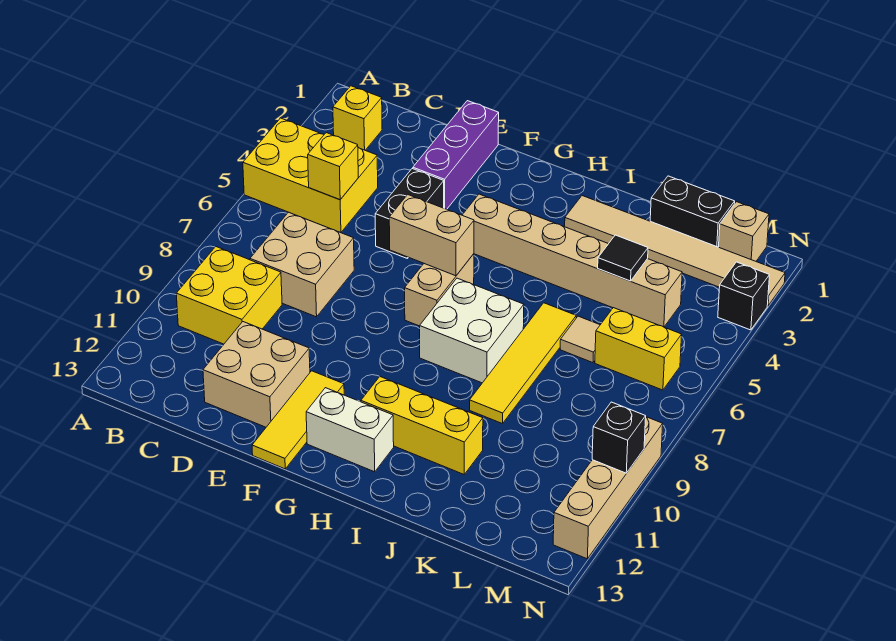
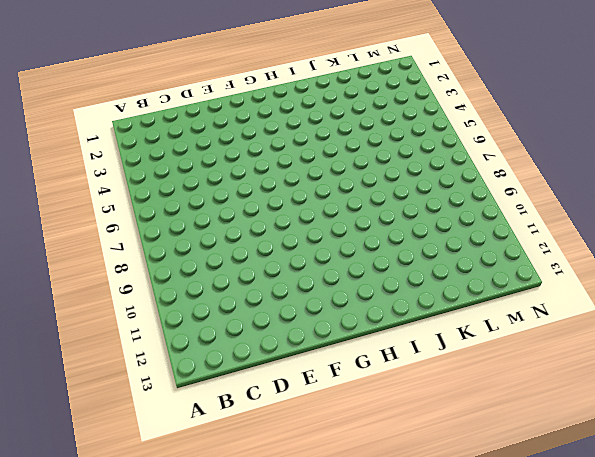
none -> yellow brick A4:C5 level 1
none -> yellow brick B2 level 1
none -> yellow brick B9:C10 level 1

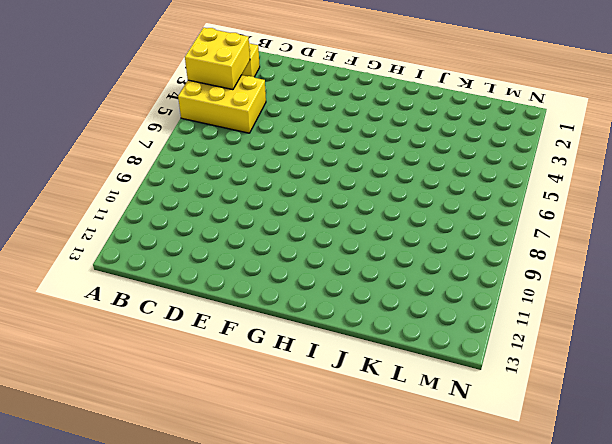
yellow brick A3:B4 level 2 -> yellow brick B9:C10 level 1
none -> tan brick C7:D8 level 1
none -> tan brick D11:E12 level 1
none -> purple brick E1:E3 level 1

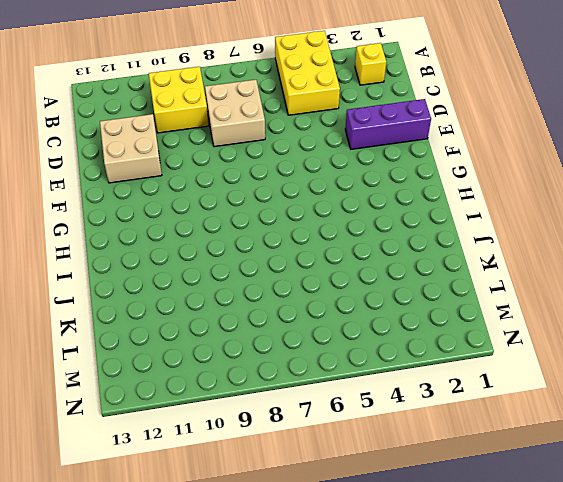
none -> black brick E4:E5 level 1
none -> yellow tile F11:F13 level 1
none -> tan brick G4:L4 level 1

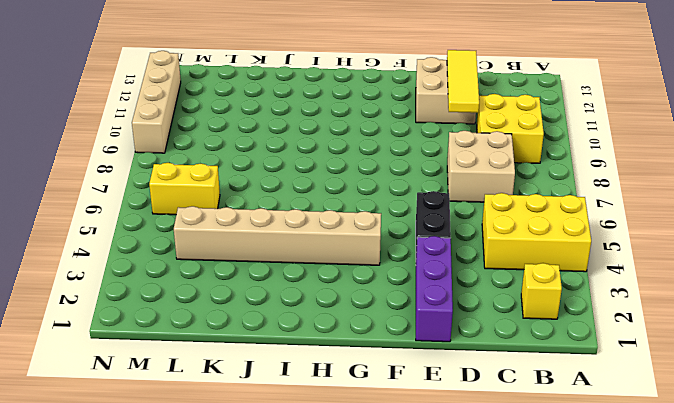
yellow tile D10:D12 level 2 -> yellow tile F11:F13 level 1
none -> tan brick G6:G7 level 1
none -> white brick G12:H12 level 1
none -> white brick H7:I8 level 1

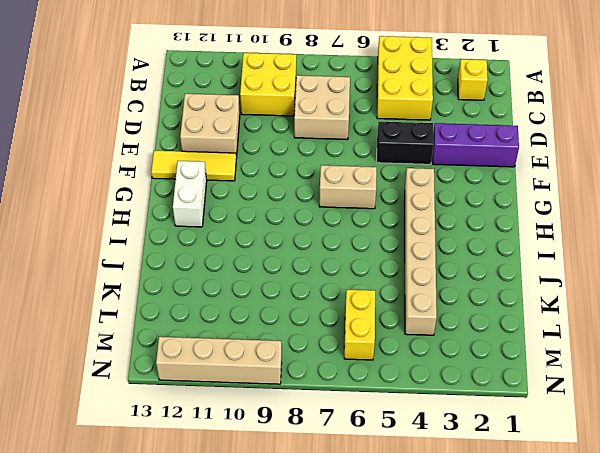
none -> white brick H7:I8 level 1
none -> yellow brick H11:J11 level 1
none -> tan tile I2:N2 level 1

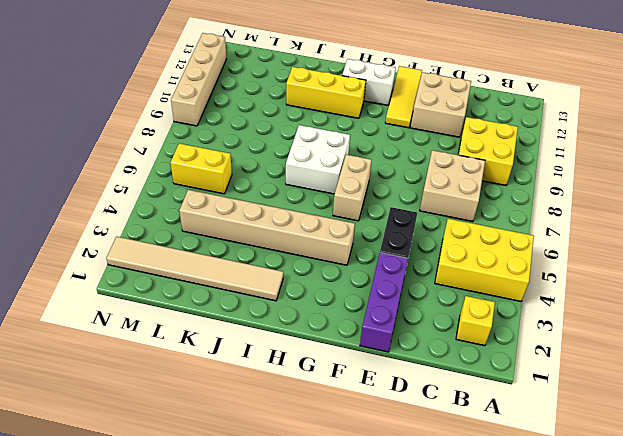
none -> yellow tile J6:J9 level 1
none -> black brick K1:L1 level 1
none -> tan tile K6 level 1

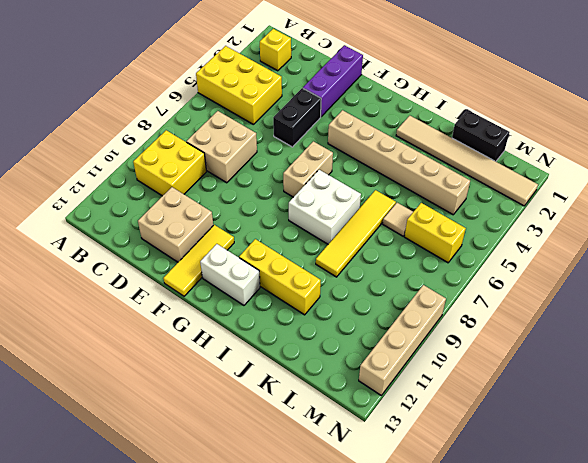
none -> tan brick M1 level 1
none -> black brick N3 level 1
none -> yellow brick C5 level 2

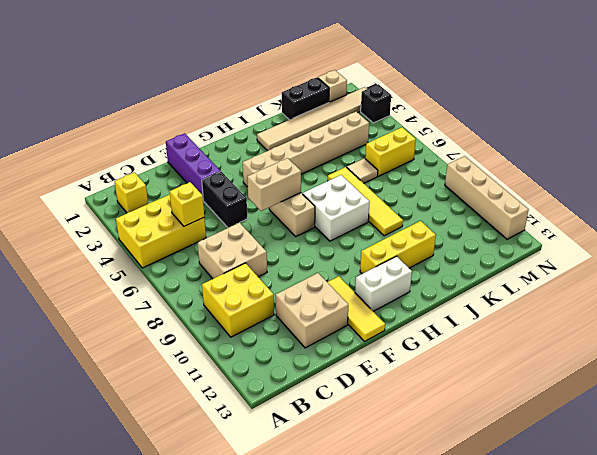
none -> black tile K4 level 2
none -> black brick N10 level 2

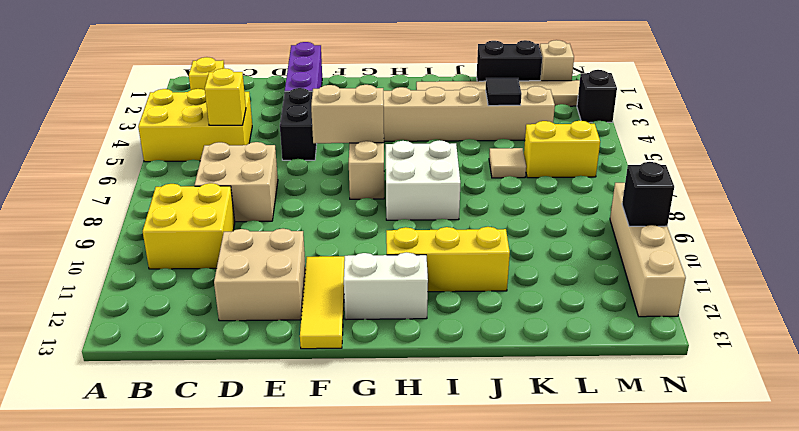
none -> yellow tile J6:J9 level 1

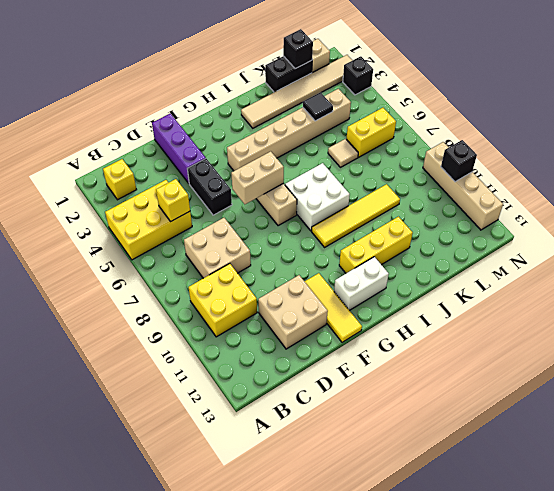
yellow tile H9:K9 level 1 -> yellow tile J6:J9 level 1
black brick L1 level 2 -> none

